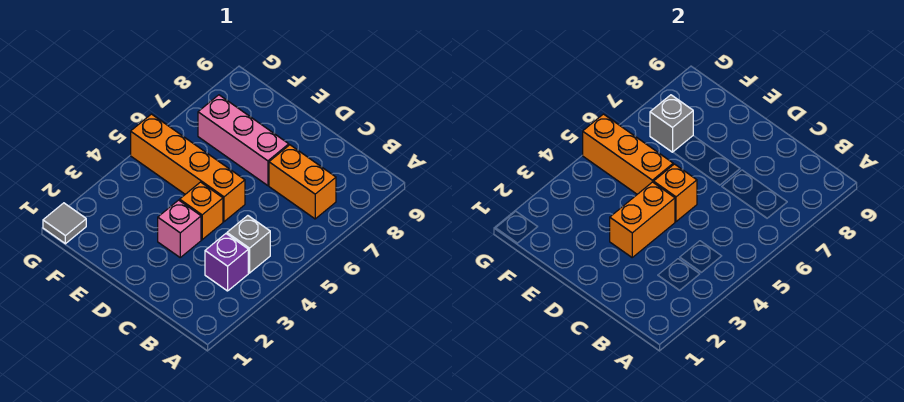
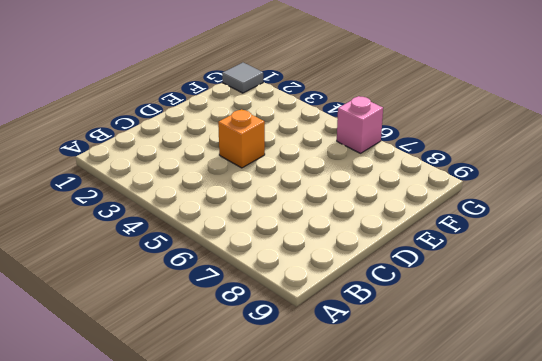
pink brick G6 level 1 -> pink brick D3 level 1
none -> purple brick B3 level 1
none -> grey brick B4 level 1
none -> orange brick B7:C7 level 1

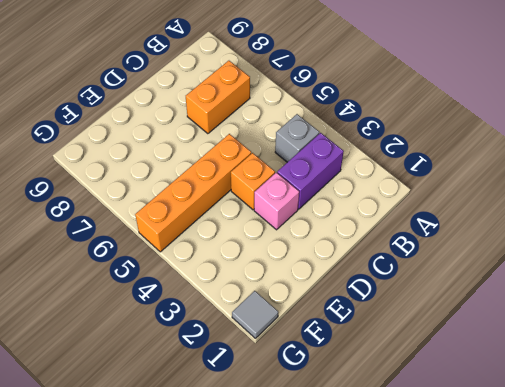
purple brick B3:C3 level 1 -> purple brick B3 level 1
none -> pink brick D7:F7 level 1
none -> orange brick D3:D4 level 2
none -> orange brick D5 level 2

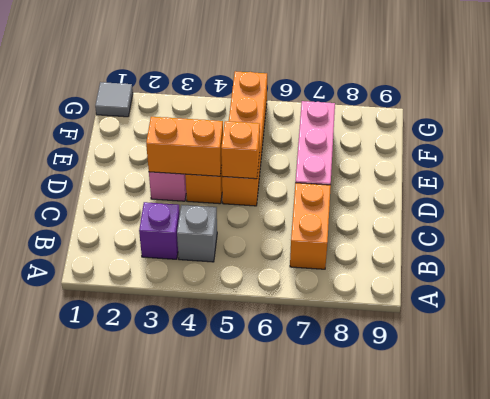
none -> orange brick E5:G5 level 2
none -> grey brick F7 level 2

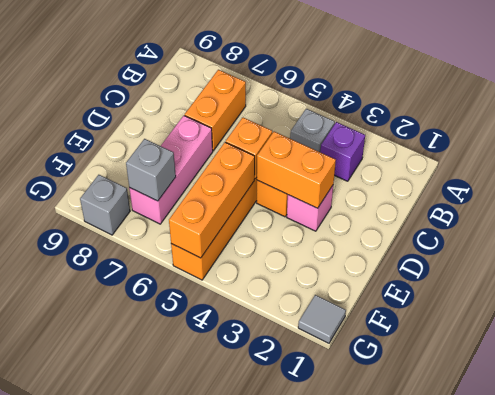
grey brick G8 level 1 -> none

